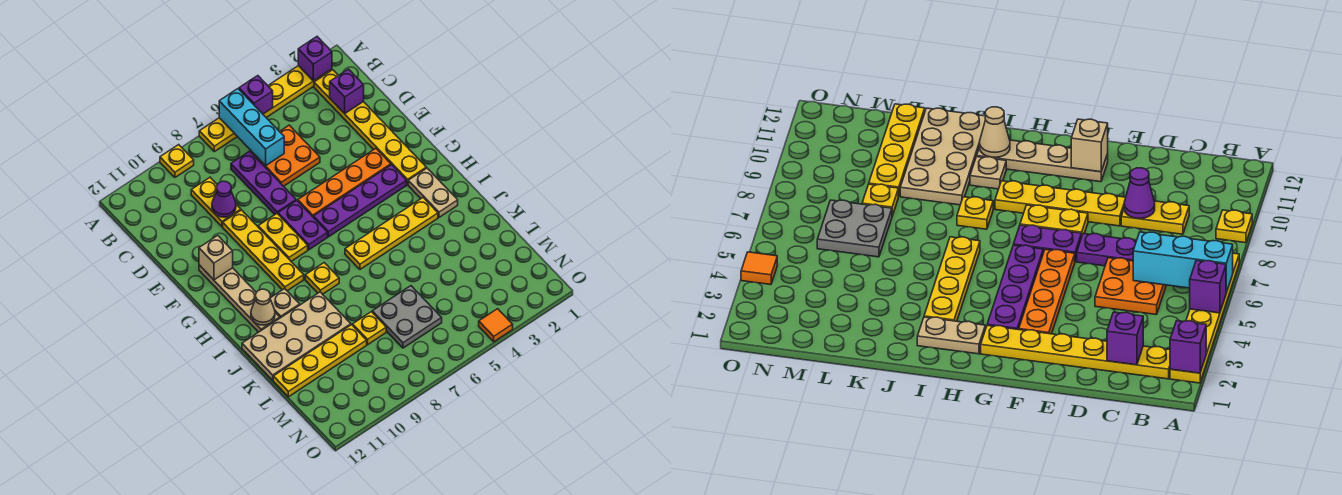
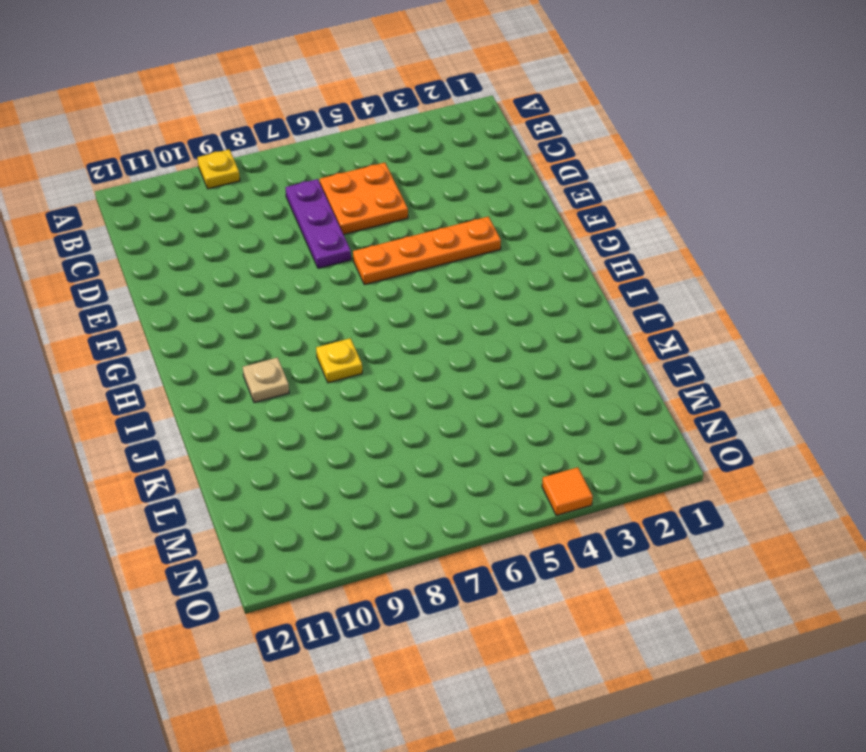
none -> yellow plate A2:A7 level 1
none -> yellow plate B2:G2 level 1
none -> yellow plate C9:D9 level 1

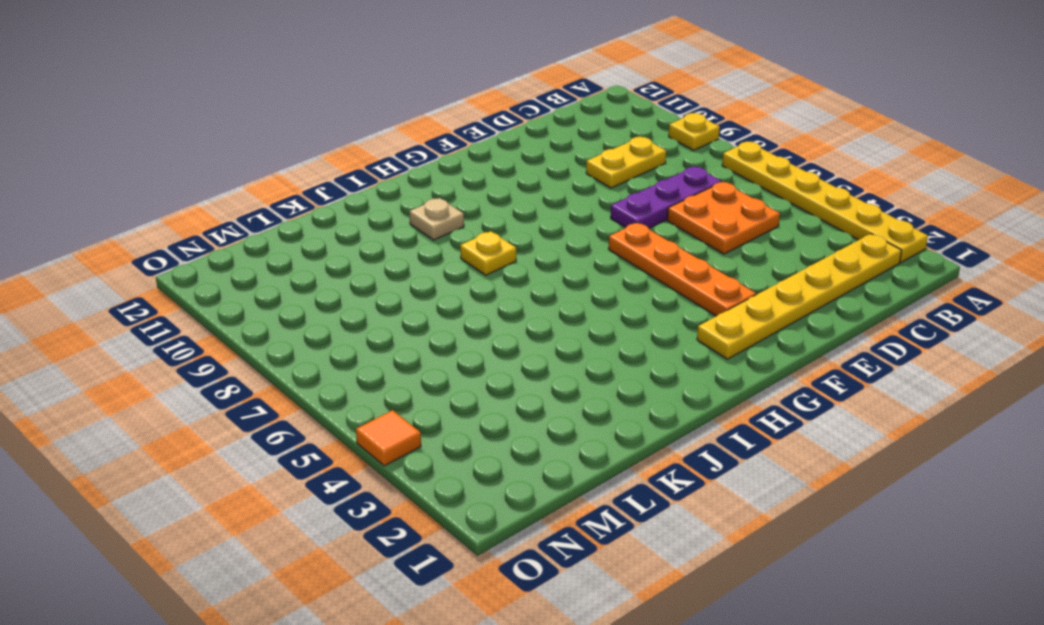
none -> yellow plate E9:H9 level 1
none -> purple plate F7:G7 level 1
none -> yellow plate F8:G8 level 1

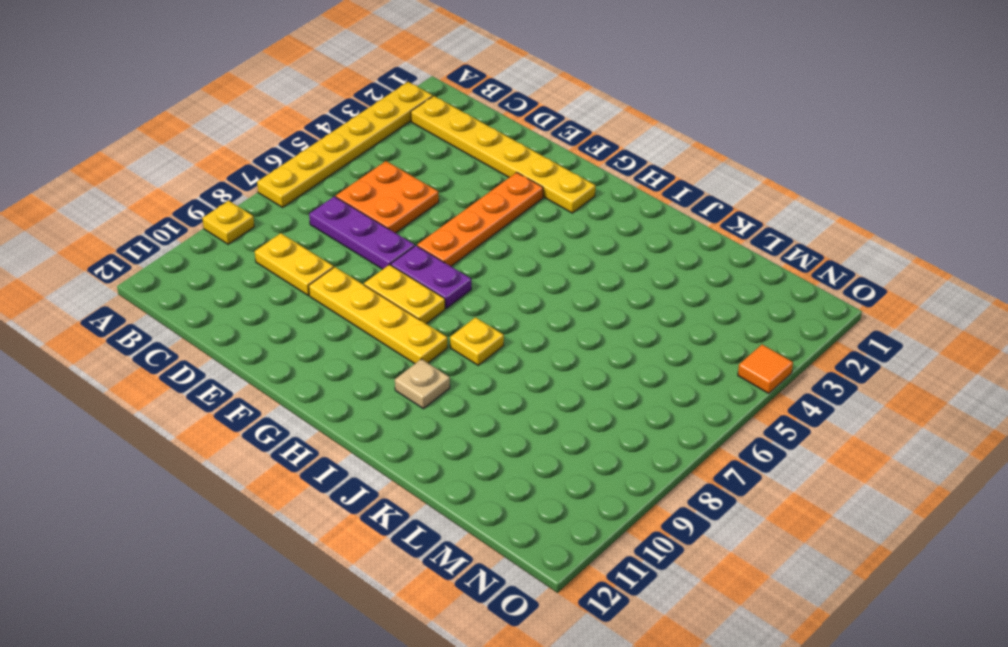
none -> tan plate F11:I11 level 1
none -> purple plate G3:G6 level 1
none -> tan plate H2:I2 level 1

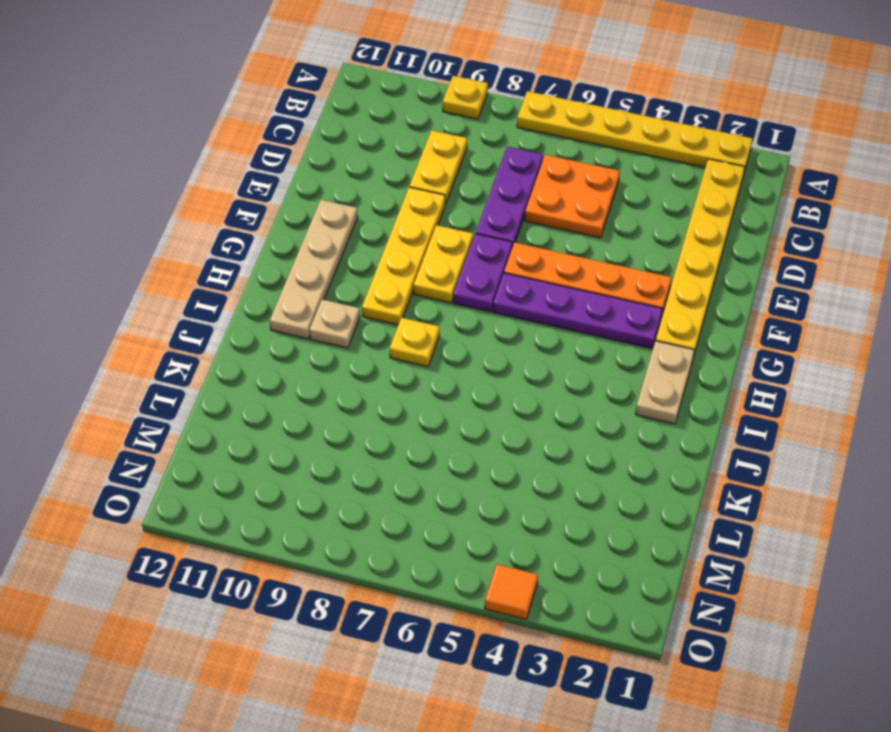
none -> yellow plate I3:I6 level 1
none -> tan plate J9:K12 level 1
none -> grey plate L6:M7 level 1

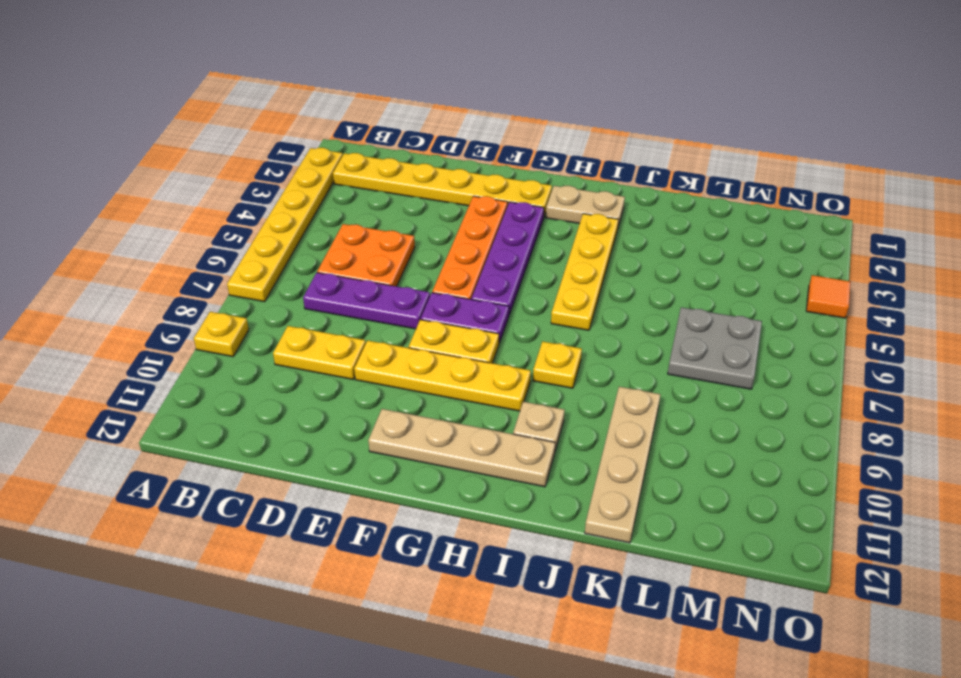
tan plate K9:K12 level 1 -> tan plate J9:K12 level 1
none -> yellow plate L8 level 1
none -> yellow plate L9:L12 level 1
none -> purple brick A2 level 2

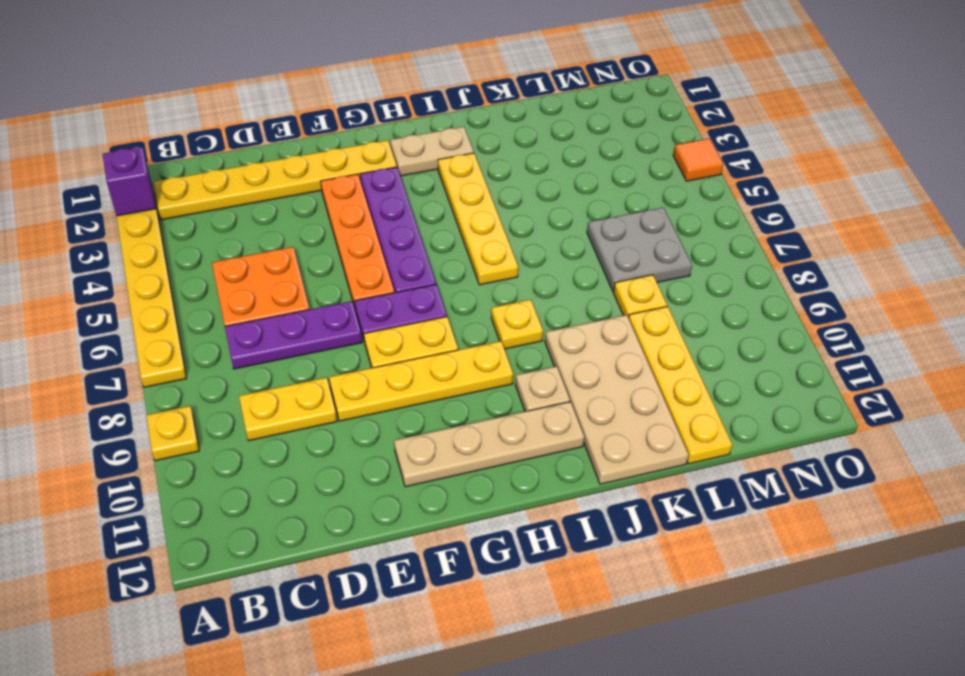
none -> purple brick A5 level 2
none -> cyan brick A6:C6 level 2
none -> purple brick C2 level 2

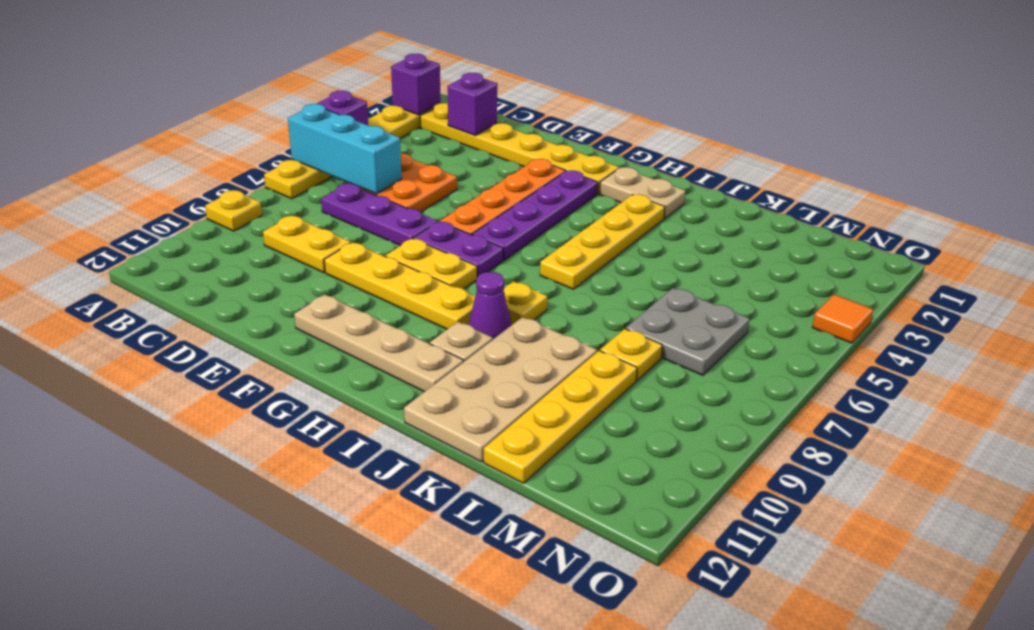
purple cone I9 level 1 -> purple cone D9 level 2
none -> tan brick F11 level 2
none -> tan cone I11 level 2

